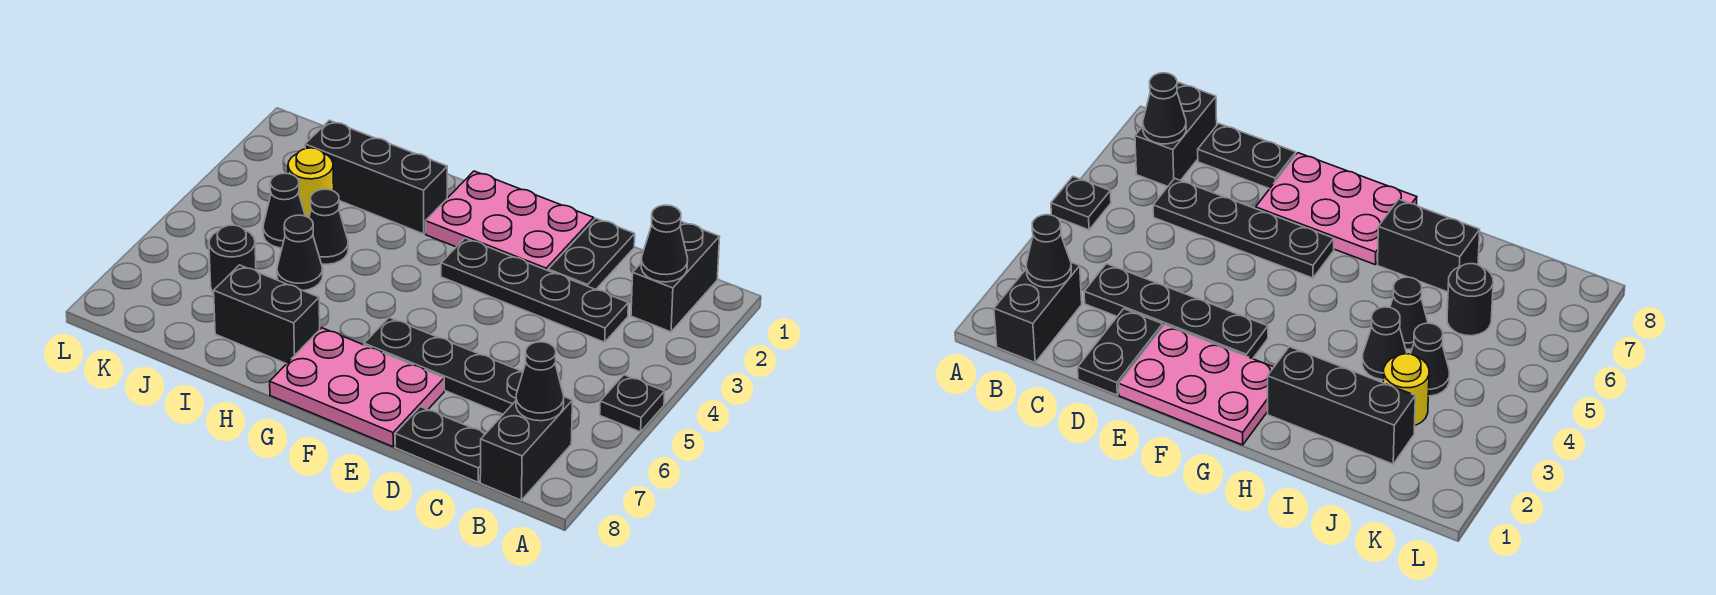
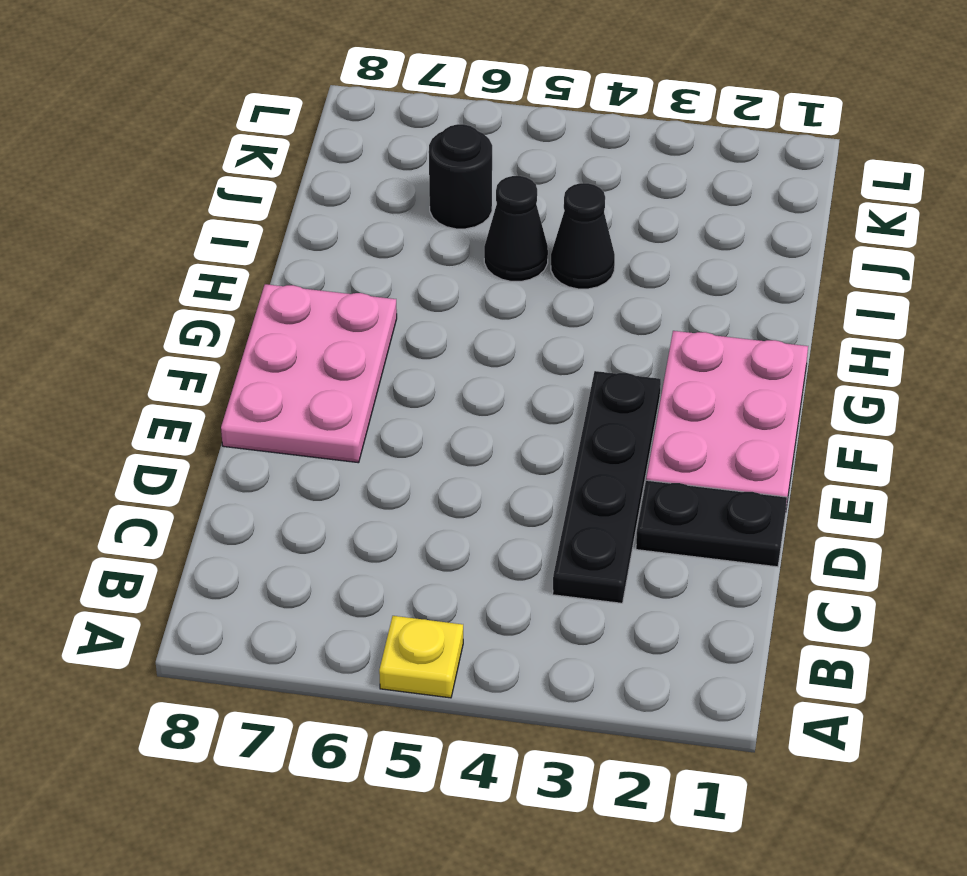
yellow plate A5 level 1 -> black plate A5 level 1
none -> black brick B1:B2 level 1
none -> black brick B7:B8 level 1
none -> black plate C6:F6 level 1

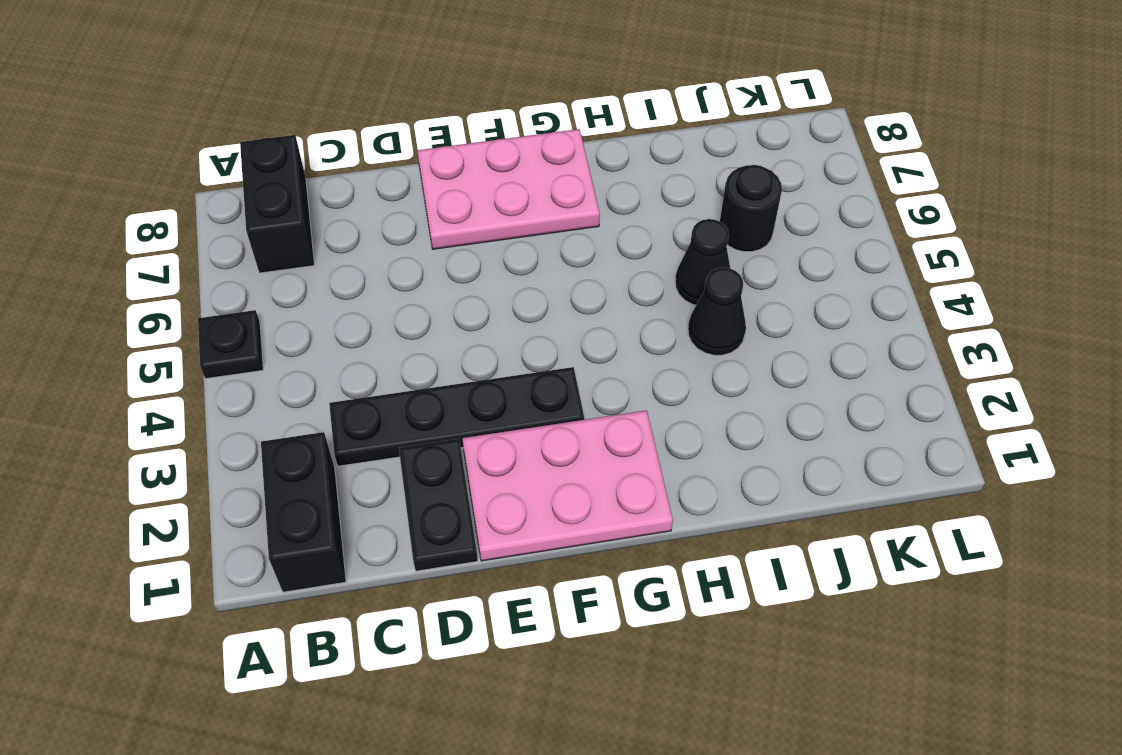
none -> black plate C6:F6 level 1
none -> black plate C8:D8 level 1
none -> black brick H2:J2 level 1

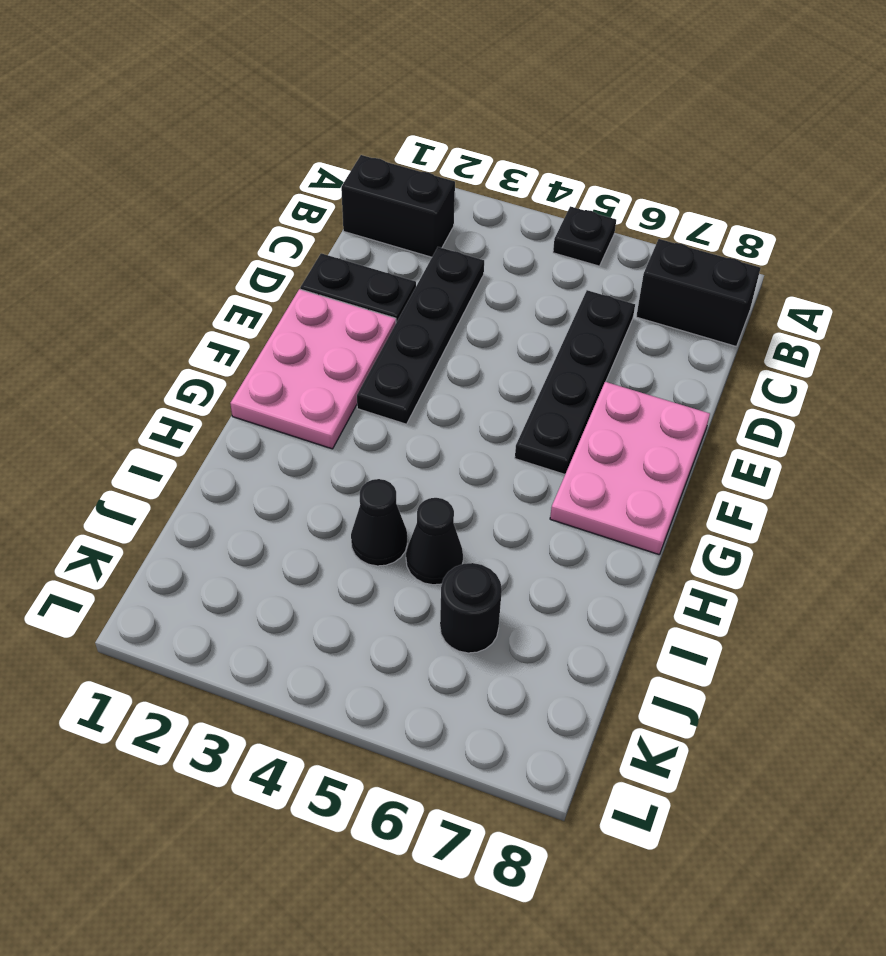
none -> black plate C8:D8 level 1
none -> black brick H2:J2 level 1
none -> black brick H7:I7 level 1

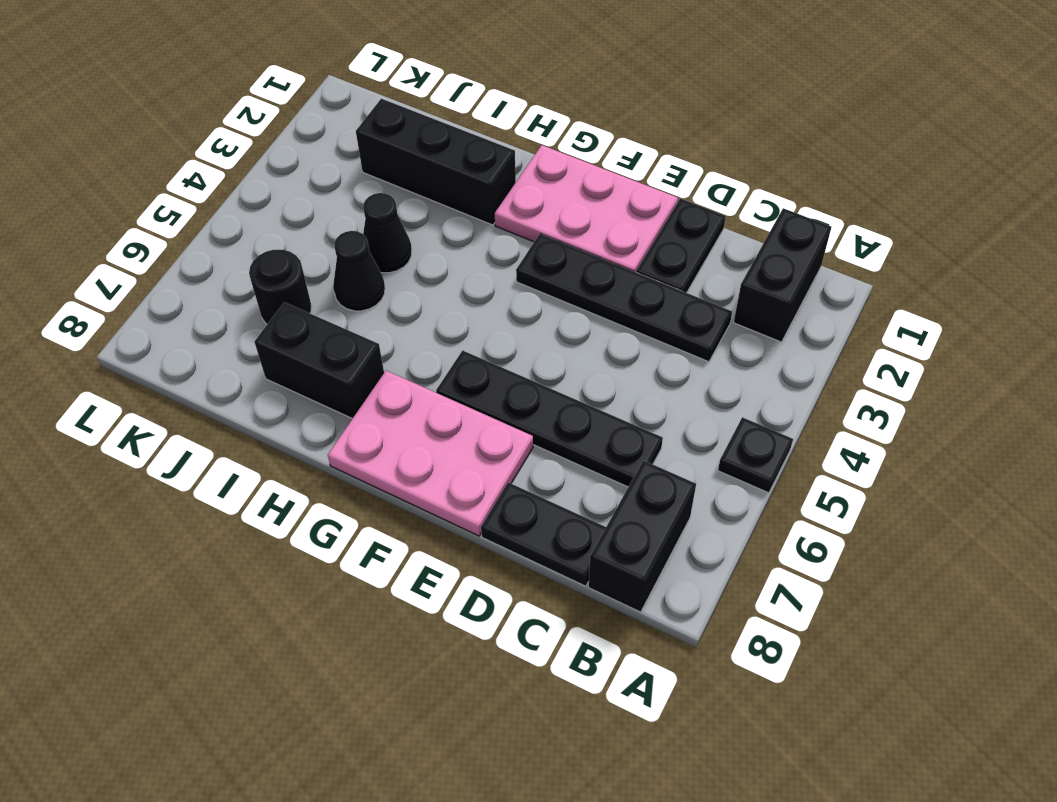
none -> yellow round brick J3 level 1
none -> black cone J4 level 1
none -> black cone B2 level 2

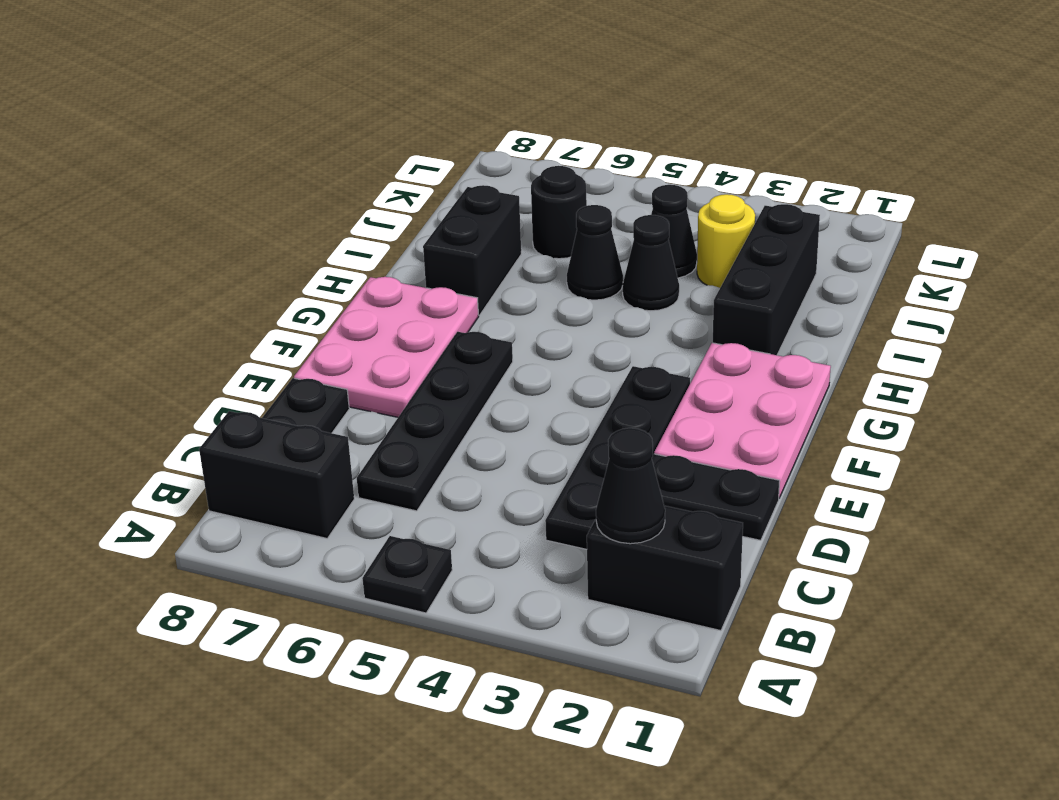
none -> black cone B7 level 2

